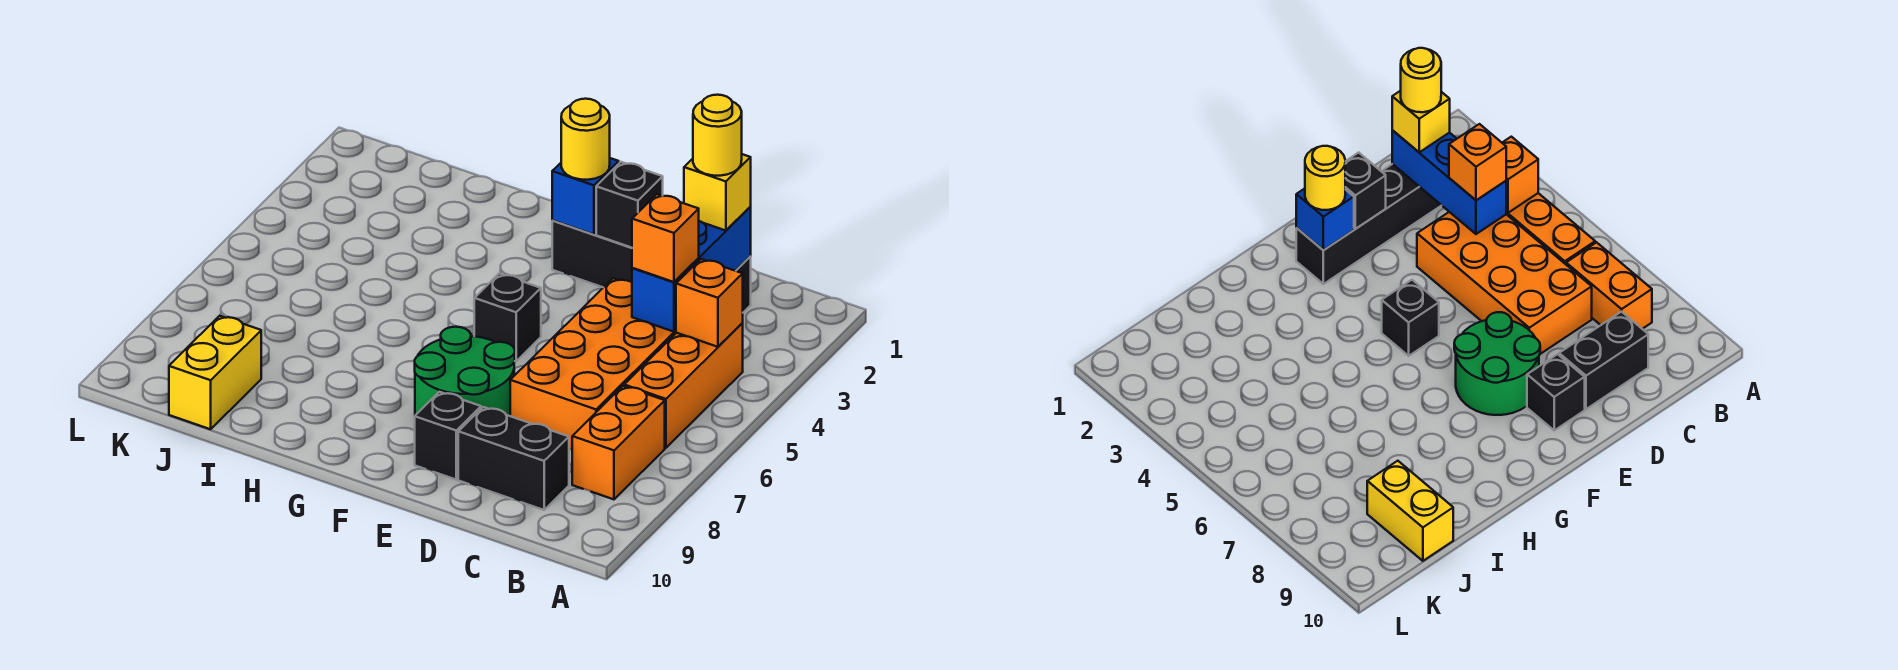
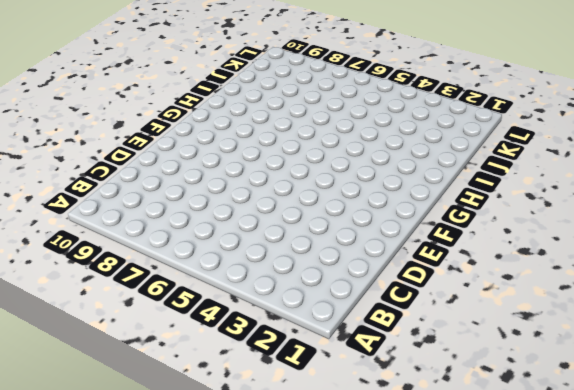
none -> orange brick B4:B6 level 1
none -> orange brick B7:B8 level 1
none -> black brick C2:F2 level 1

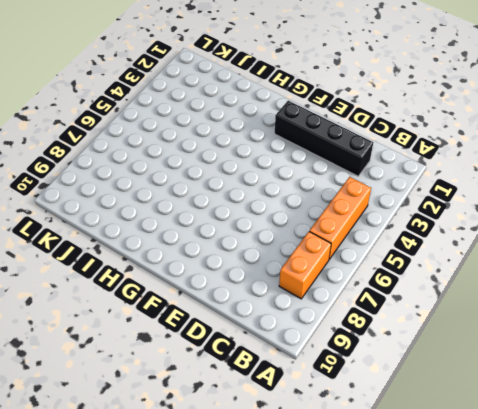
none -> orange brick C4:D7 level 1
none -> black brick C9:D9 level 1
none -> green round brick E7:F8 level 1

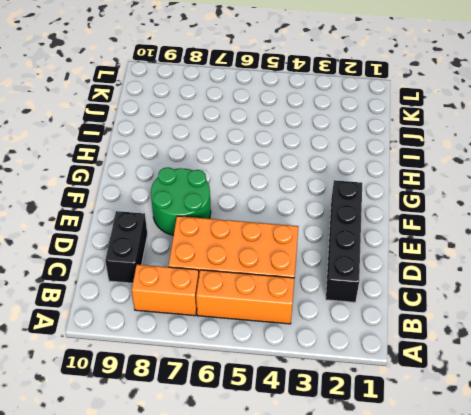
none -> black brick E9 level 1
none -> black brick F5 level 1
none -> yellow brick J9:J10 level 1

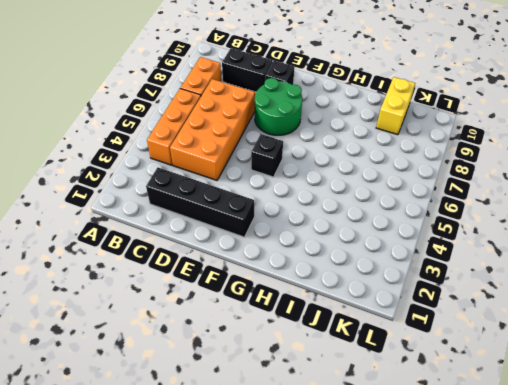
none -> orange brick B4 level 2
none -> blue brick C2:C4 level 2
none -> black brick E2 level 2

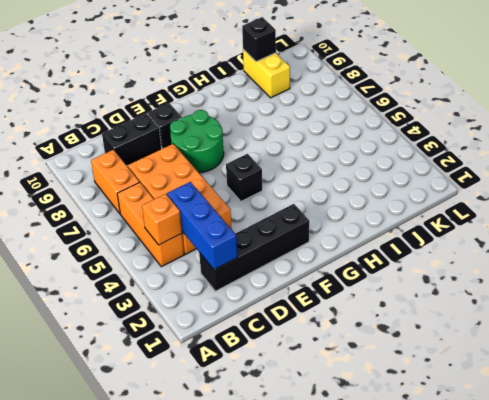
black brick J10 level 2 -> black brick E2 level 2
none -> blue brick F2 level 2
none -> yellow brick C2 level 3
none -> orange brick C4 level 3

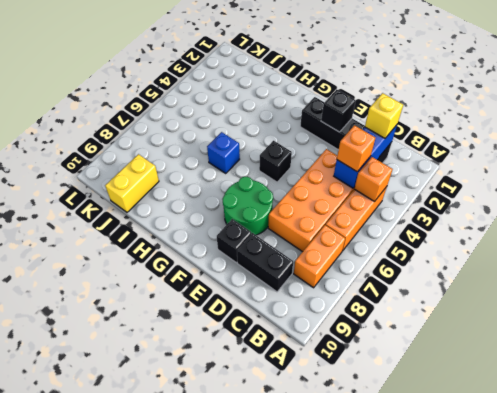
blue brick H6 level 1 -> blue brick F2 level 2
none -> yellow round brick F2 level 3
none -> yellow round brick C2 level 4

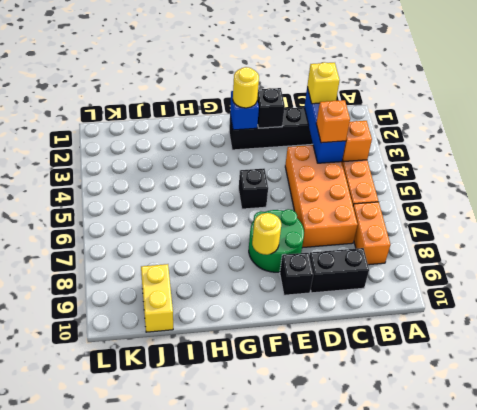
yellow round brick F8 level 2 -> yellow round brick C2 level 4

